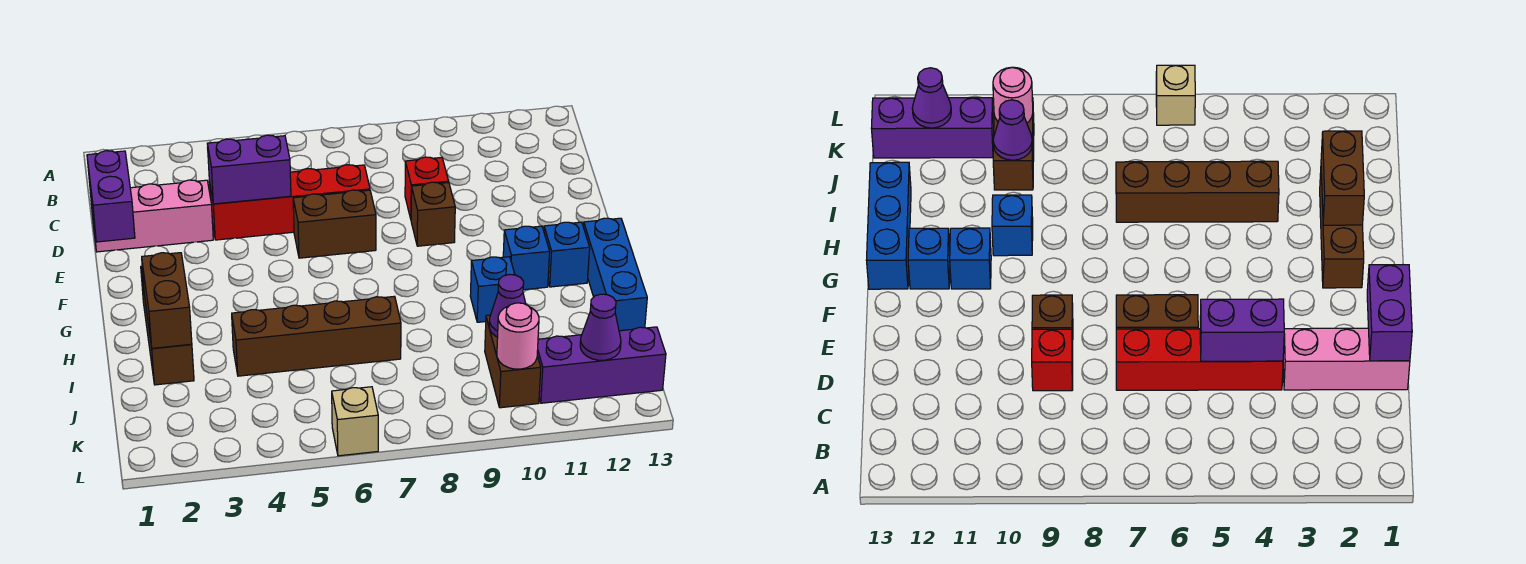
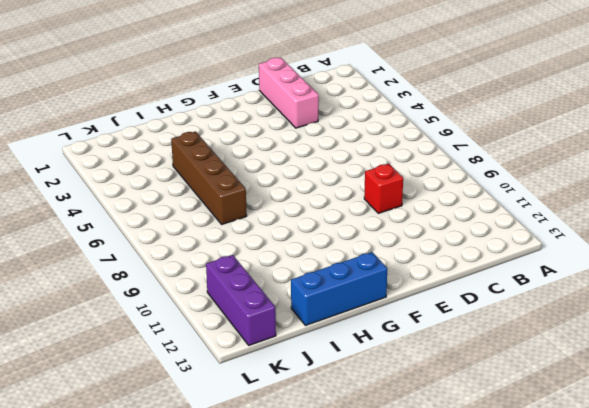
none -> red brick D4:D7 level 1
none -> brown brick E6:E7 level 1
none -> brown brick E9 level 1

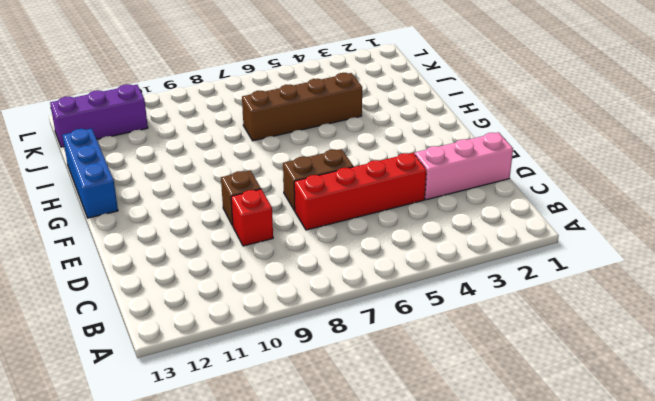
none -> brown brick G2:I2 level 1
none -> blue brick G11 level 1
none -> blue brick G12 level 1

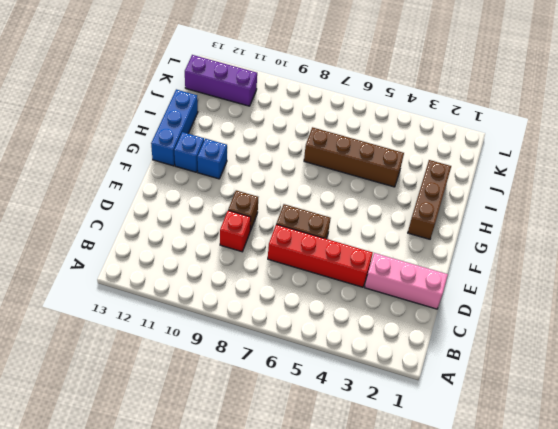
none -> blue brick H10 level 1
none -> brown brick J10:K10 level 1
none -> tan brick L6 level 1

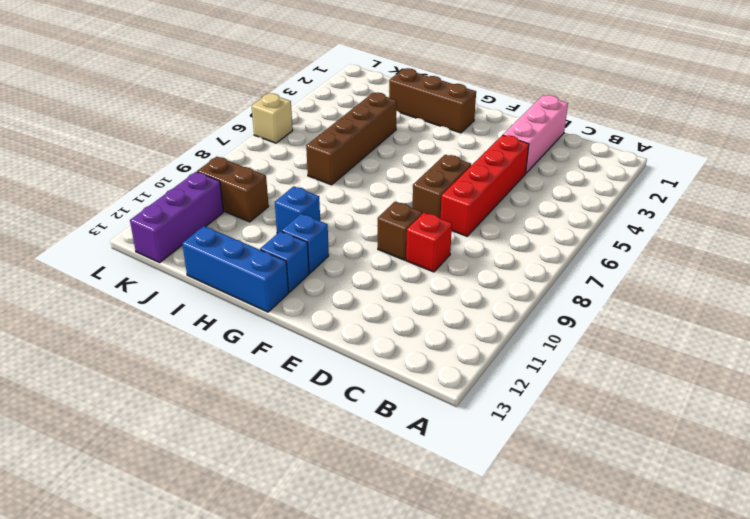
none -> purple brick D1:E1 level 2
none -> purple brick D4:D5 level 2
none -> brown brick H2:I2 level 2

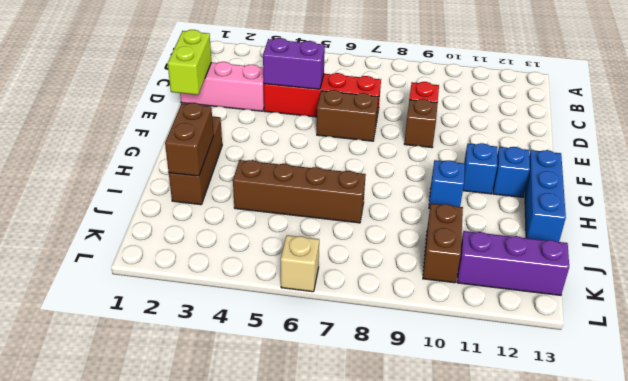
lime brick D1:E1 level 2 -> purple brick D1:E1 level 2
none -> purple cone J10 level 2
none -> pink round brick K10 level 2
none -> purple cone K12 level 2

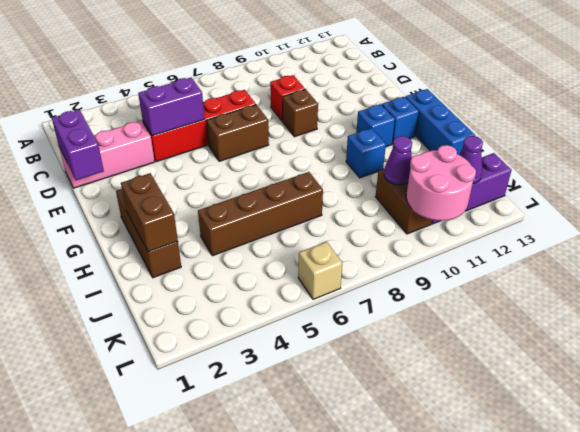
pink round brick K10:L11 level 2 -> pink round brick K10 level 2

